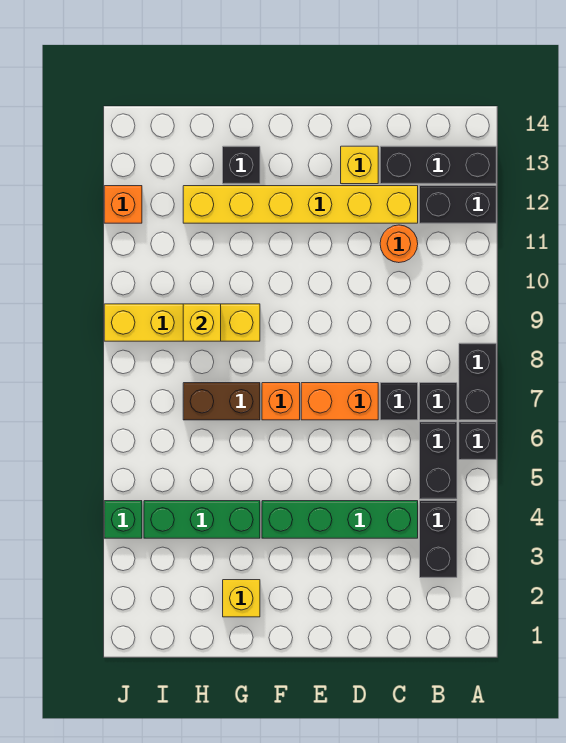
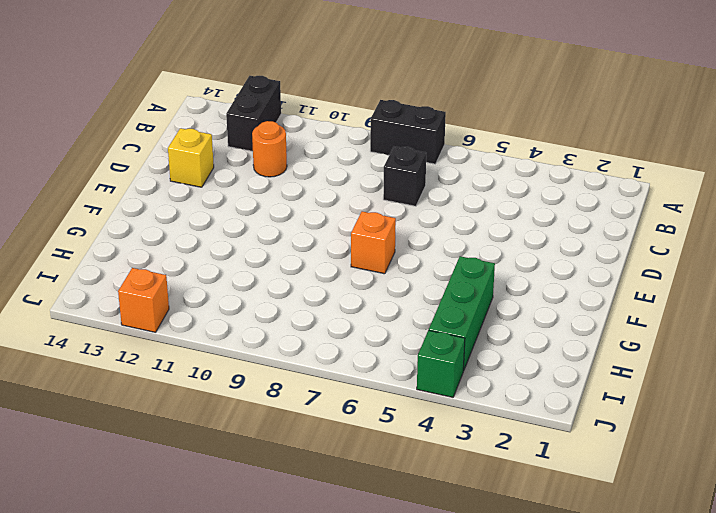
none -> black brick A6 level 1
none -> black brick A13:C13 level 1
none -> black brick B3:B4 level 1

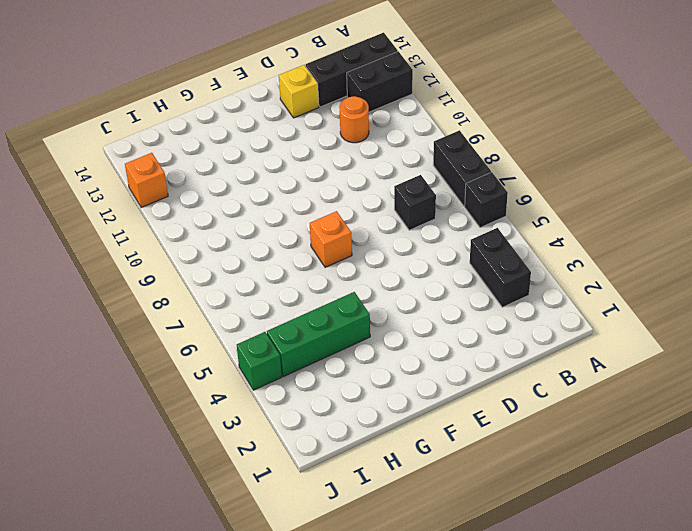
none -> black brick B5:B6 level 1
none -> black brick B7 level 1
none -> green brick C4:F4 level 1

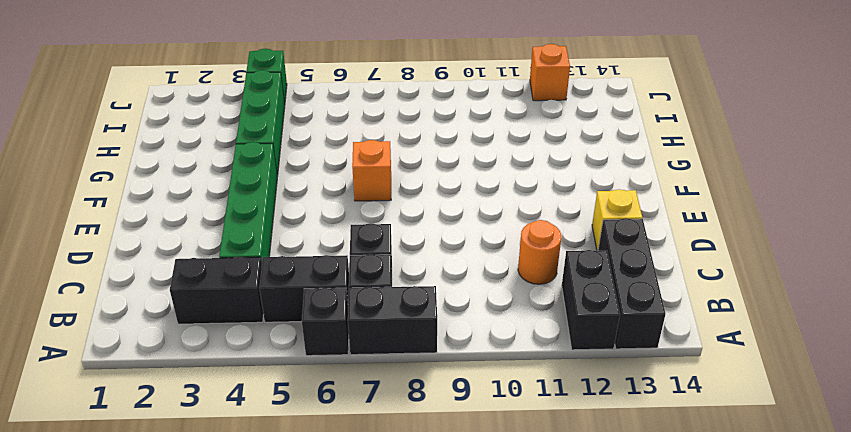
none -> yellow brick C12:H12 level 1
none -> orange brick D7:E7 level 1
none -> yellow brick G2 level 1

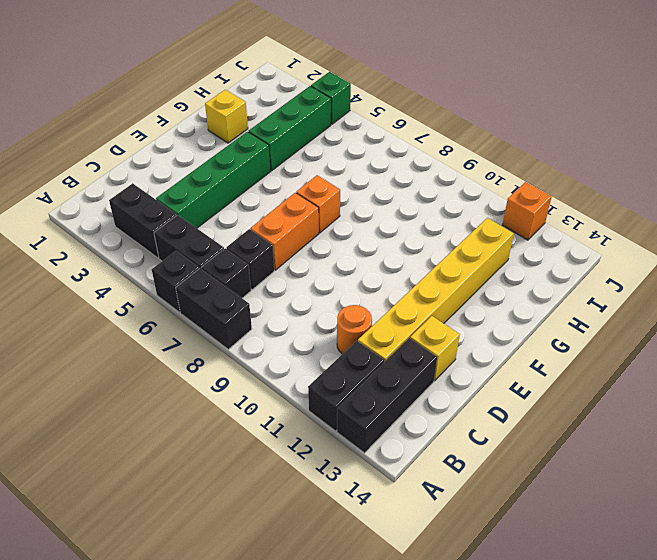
none -> brown brick G7:H7 level 1
none -> yellow brick G9:J9 level 1
none -> black brick G13 level 1

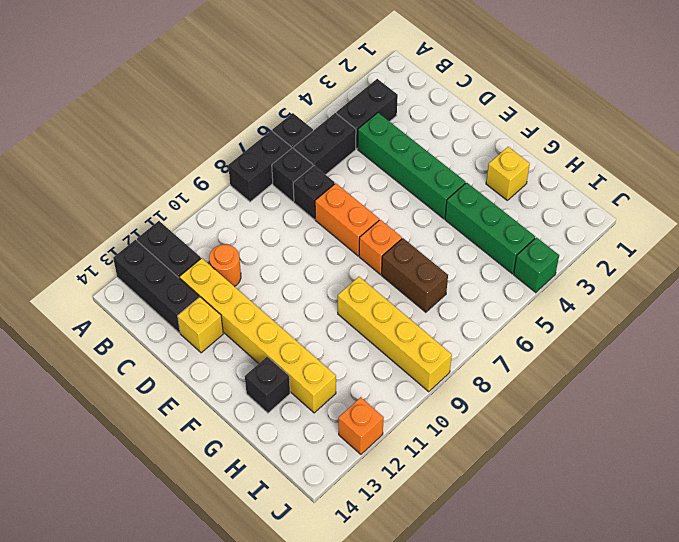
none -> yellow brick H9 level 2

